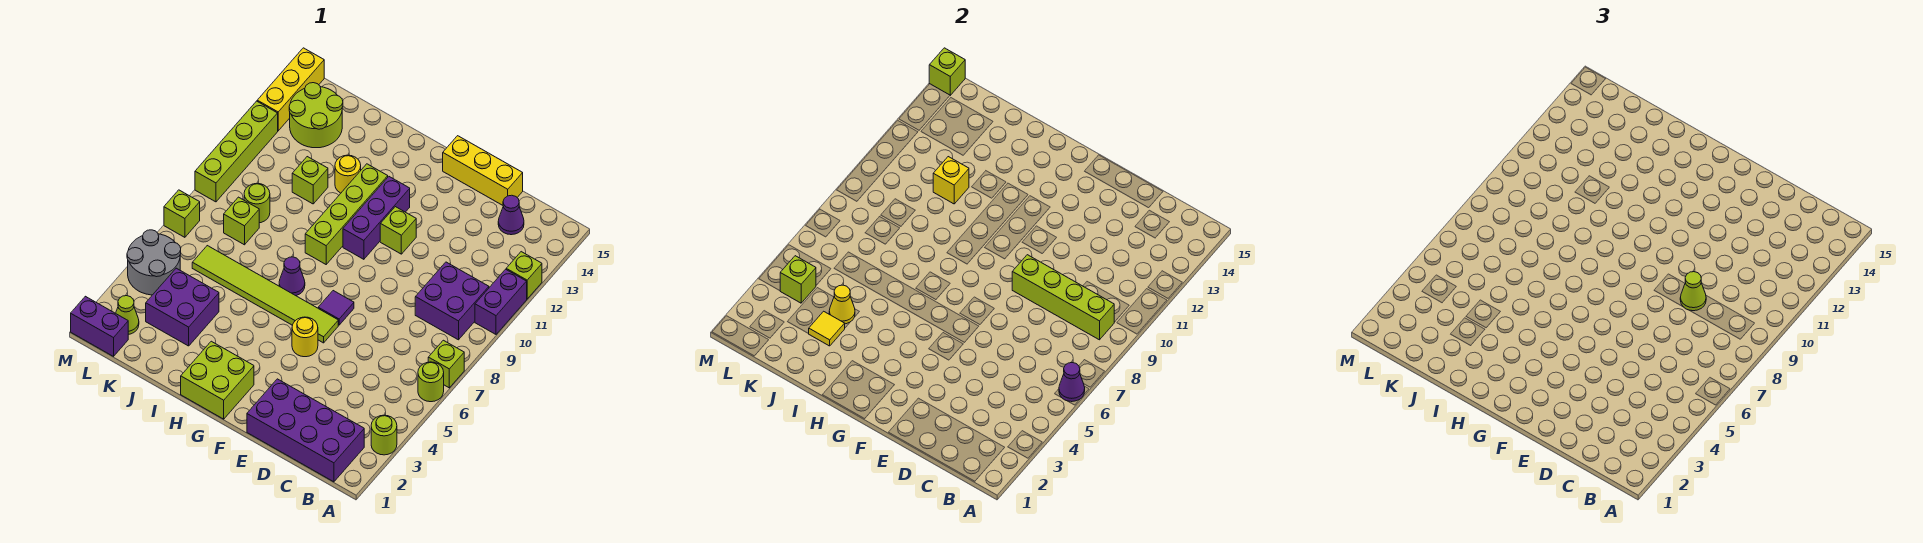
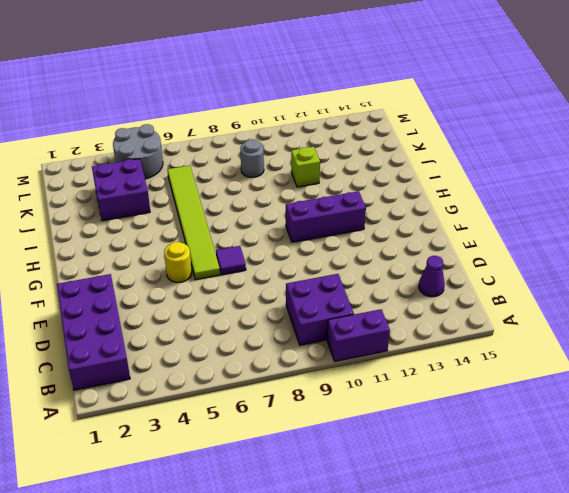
grey round brick K9 level 1 -> lime round brick K9 level 1
none -> lime round brick A3 level 1
none -> lime round brick A6 level 1
none -> lime brick A7 level 1
none -> lime brick A12 level 1

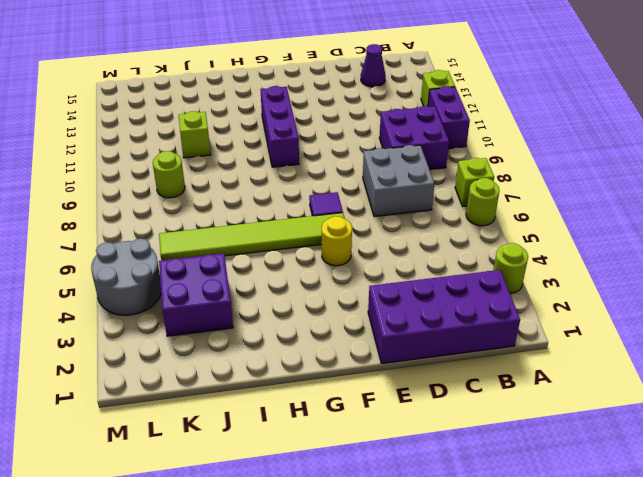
grey brick C7:D8 level 1 -> none
none -> yellow brick D15:F15 level 1
none -> lime brick F11 level 1
none -> lime brick G1:H2 level 1
none -> purple cone H7 level 1

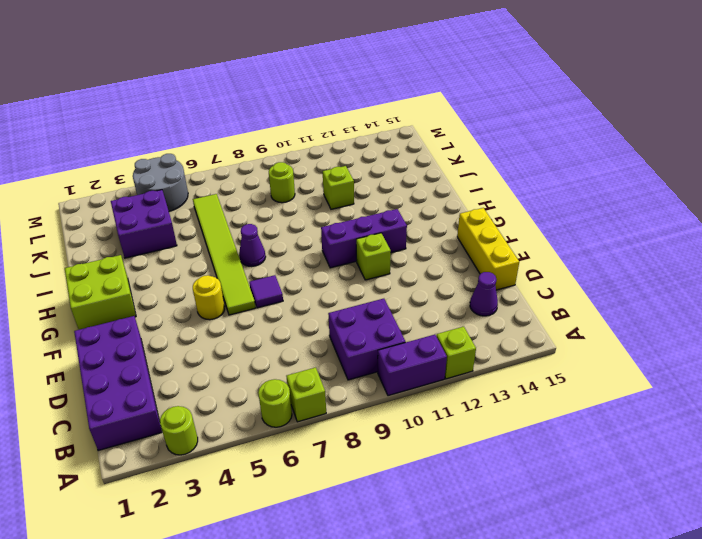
none -> lime brick H9:H12 level 1
none -> yellow round brick I12 level 1
none -> lime brick K8 level 1
none -> lime round brick K13:L14 level 1

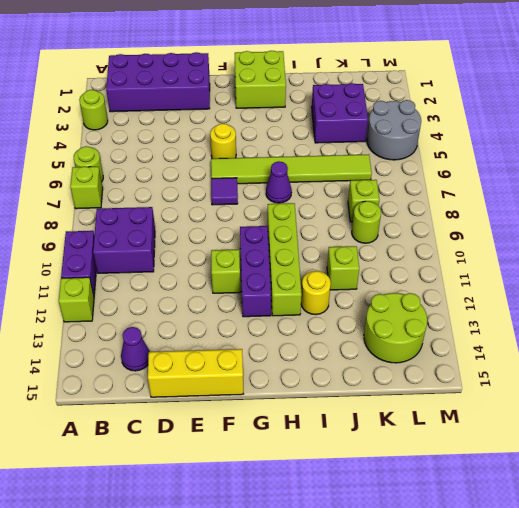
none -> purple brick L1:M1 level 1
none -> lime cone L2 level 1
none -> lime brick M7 level 1
none -> lime brick M9:M12 level 1

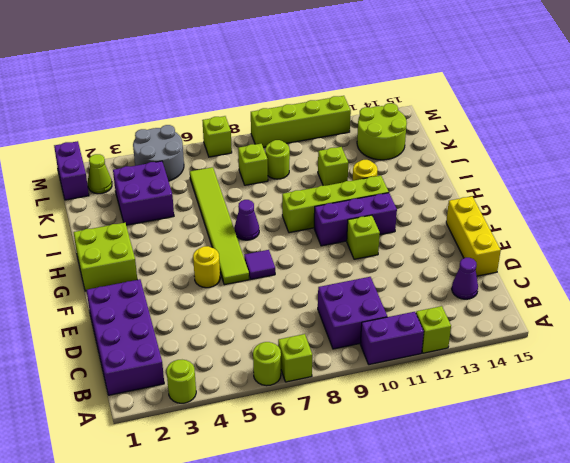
none -> yellow brick M13:M15 level 1
none -> purple cone A6 level 2
none -> lime brick B9:E9 level 2
none -> yellow tile J3 level 2

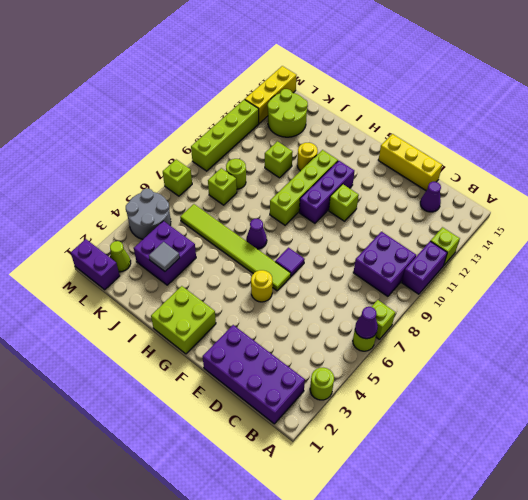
grey tile J3 level 2 -> yellow tile J3 level 2
none -> lime brick B9:E9 level 2
none -> yellow cone J4 level 2
none -> yellow brick J11 level 2
none -> lime brick L4 level 2

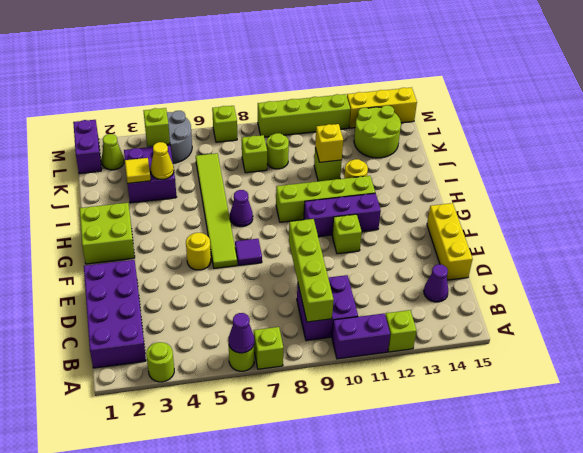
none -> lime brick M15 level 2
none -> lime cone D9 level 3

